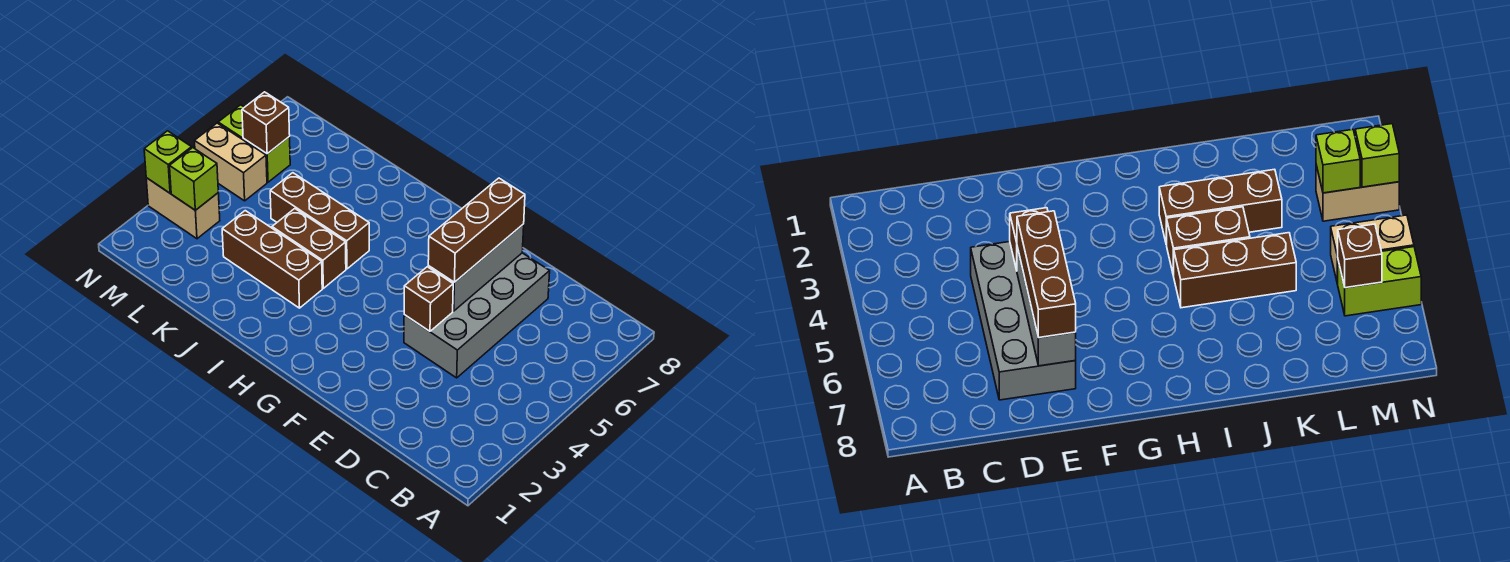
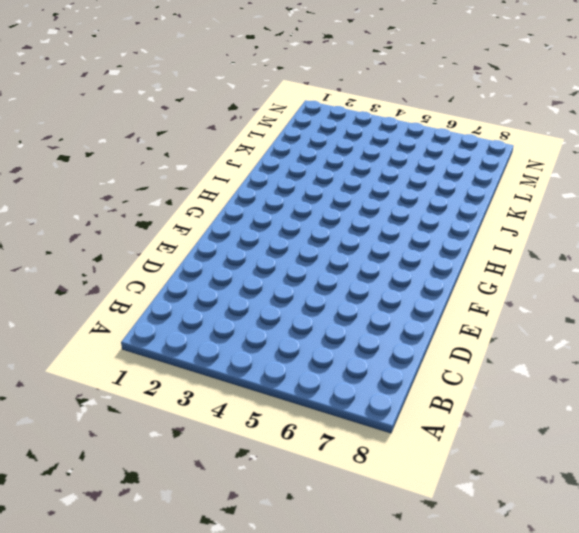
none -> grey brick D4:E7 level 1
none -> brown brick I3:K3 level 1
none -> brown brick I4:J4 level 1

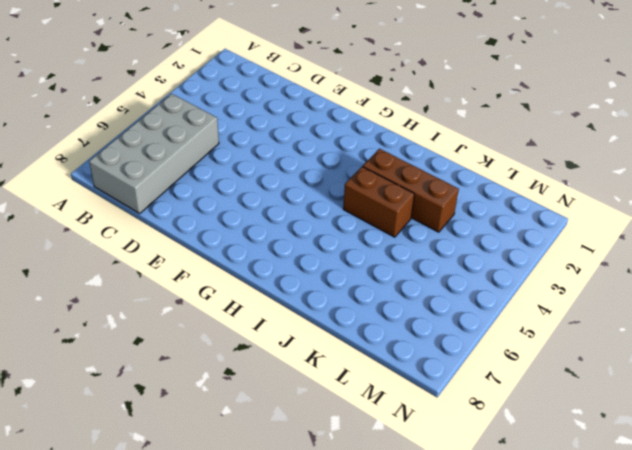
grey brick B5:C8 level 1 -> grey brick D4:E7 level 1
none -> brown brick I5:K5 level 1
none -> tan brick M3:N3 level 1
none -> tan brick M5:N5 level 1

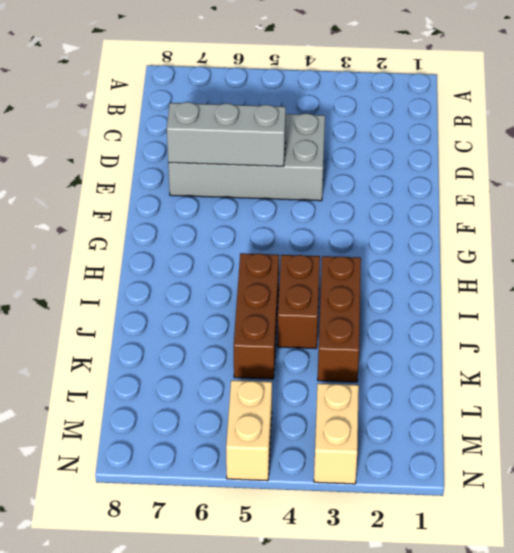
none -> lime brick M6:N6 level 1
none -> brown brick E4 level 2
none -> lime brick M3 level 2

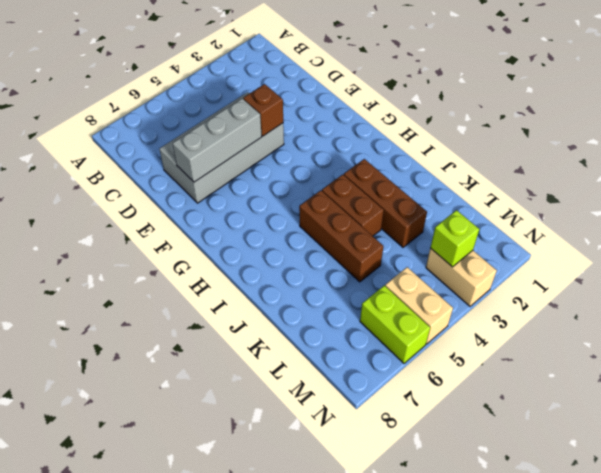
none -> brown brick M6 level 2
none -> lime brick N3 level 2
none -> brown brick E5:E7 level 3

